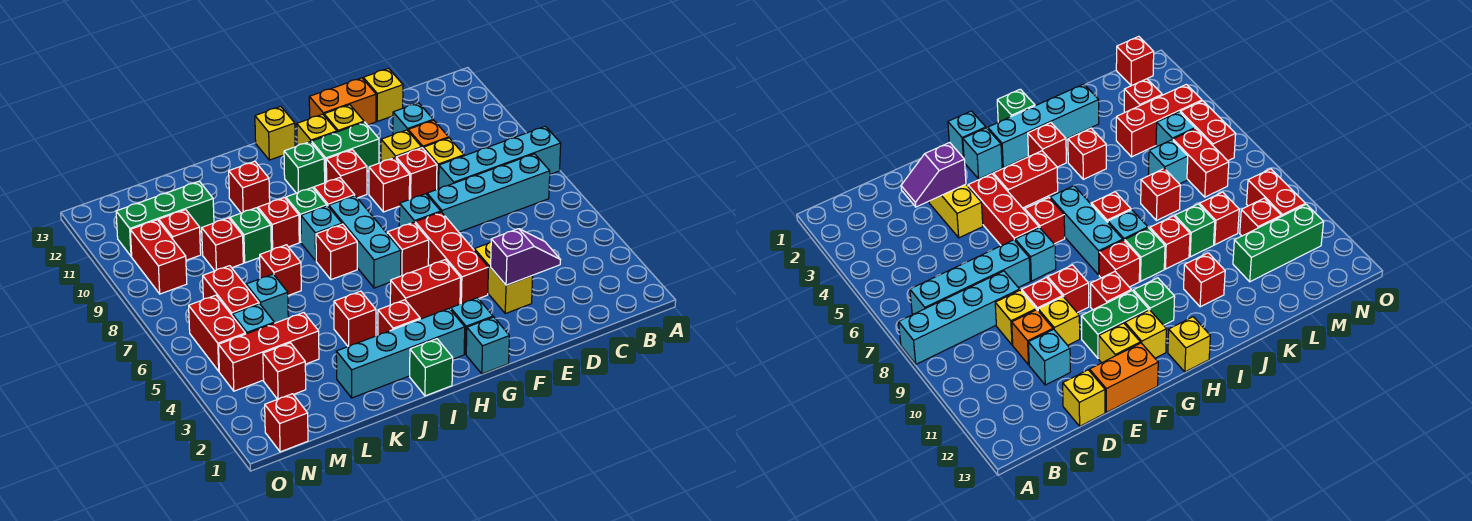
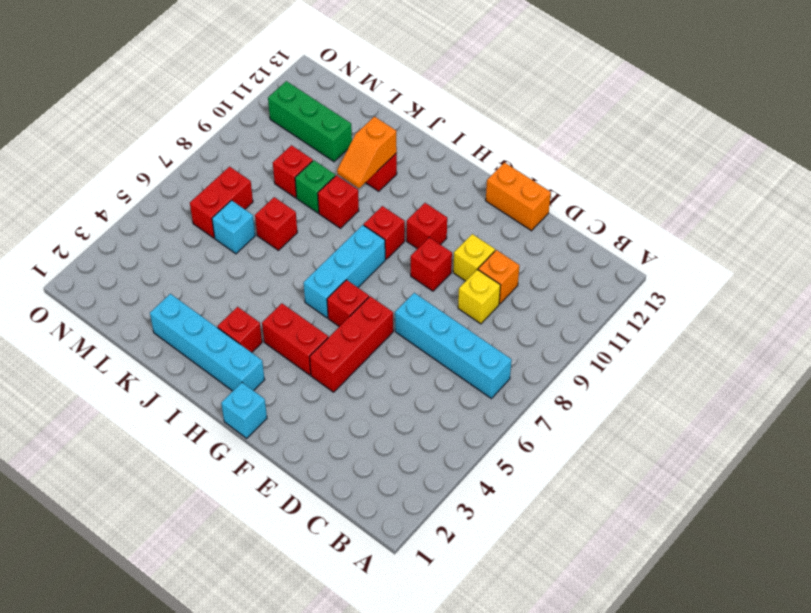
orange slope J10:J11 level 2 top 11 -> none
none -> cyan brick A8:D8 level 1
none -> cyan brick D11 level 1
none -> yellow brick D13 level 1
none -> yellow brick E3:E4 level 1

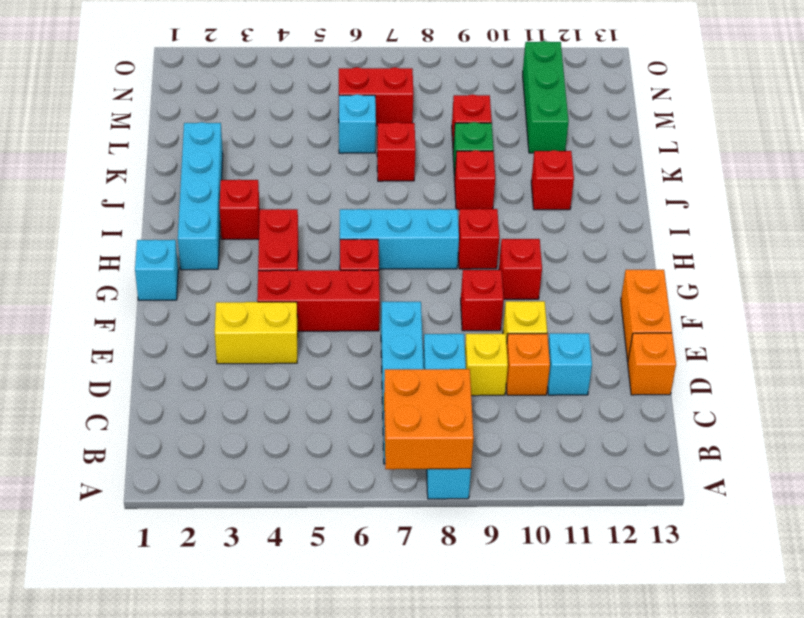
orange brick A7:B8 level 2 -> none
orange brick D13 level 1 -> yellow brick D13 level 1
none -> red brick E9 level 1
none -> cyan brick F7 level 1
none -> green brick F11:G11 level 1
none -> yellow brick F12 level 1

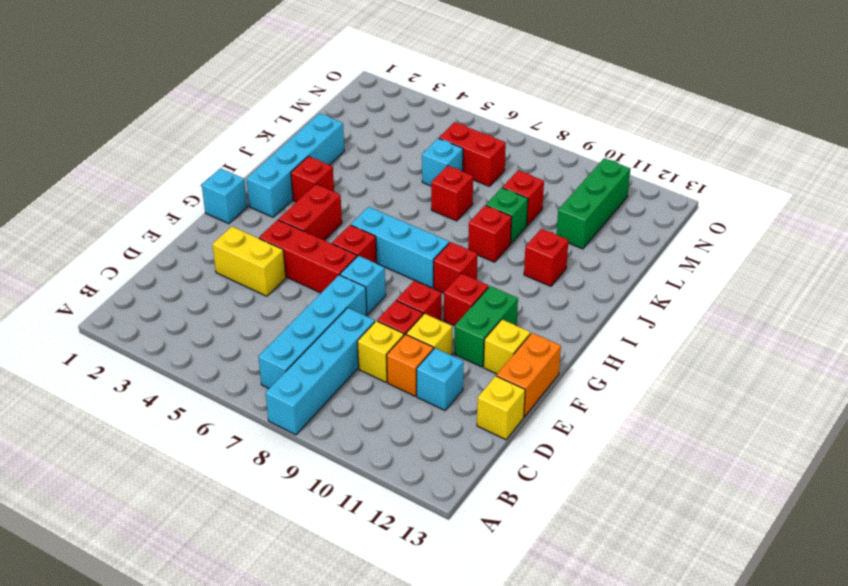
none -> cyan brick G2 level 1
none -> yellow brick G12 level 1
none -> green brick H11 level 1
none -> yellow brick H13 level 1

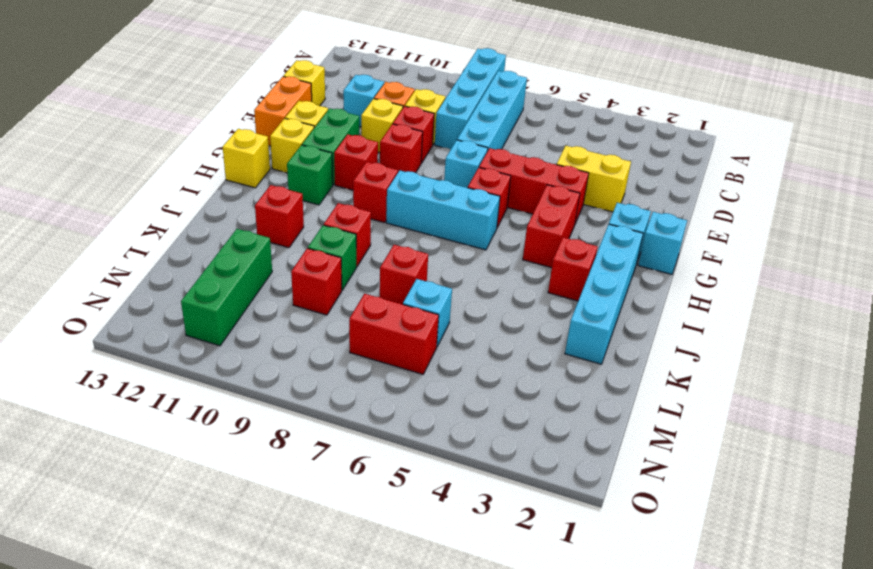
none -> green brick I1 level 1
none -> red brick I7 level 1
none -> cyan brick I8 level 1
none -> green brick I9 level 1

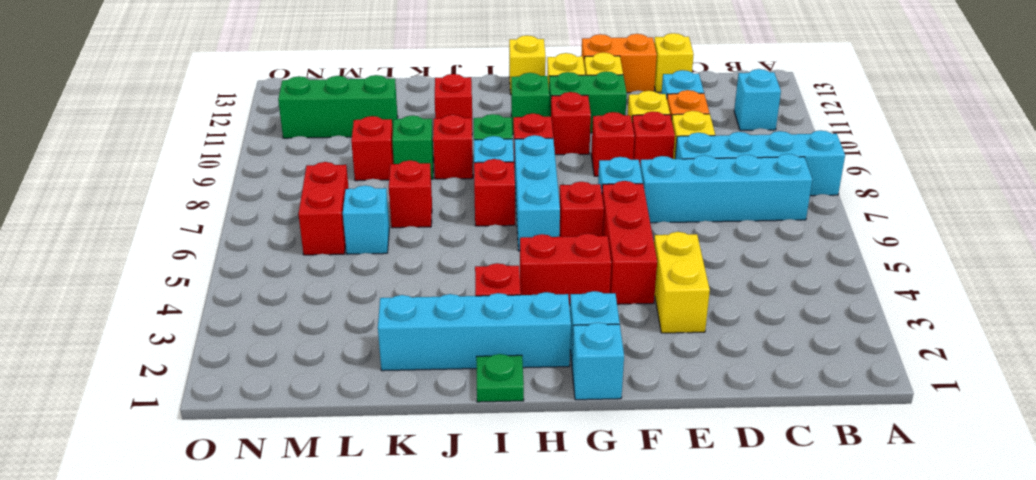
cyan brick B11 level 1 -> cyan brick M5 level 1
green plate I1 level 1 -> green brick I1 level 1
none -> red brick J4 level 1
none -> red brick L4:N4 level 1
none -> red brick M3 level 1
none -> red brick M10 level 1

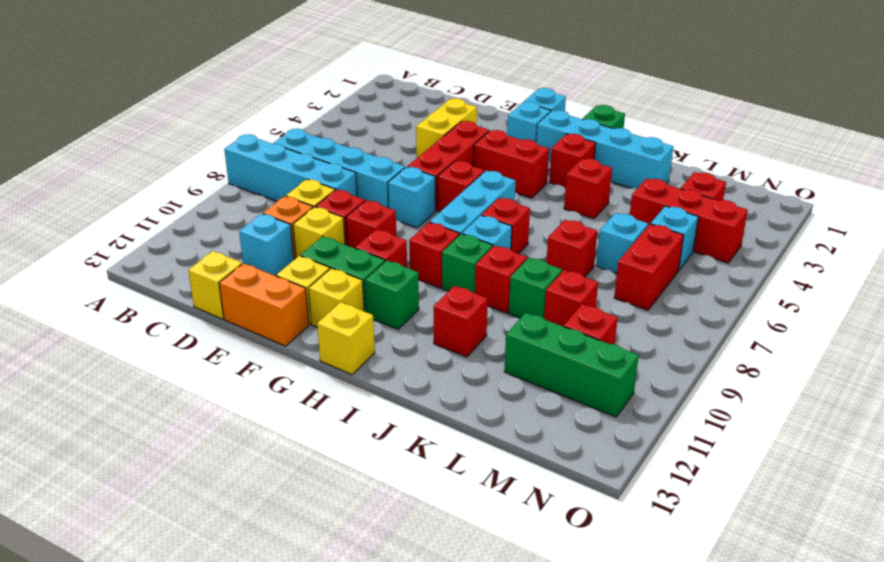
none -> red brick N1 level 1
none -> red brick N5:N6 level 1
none -> red brick N9:N10 level 1
none -> purple slope D3:E3 level 2 top E

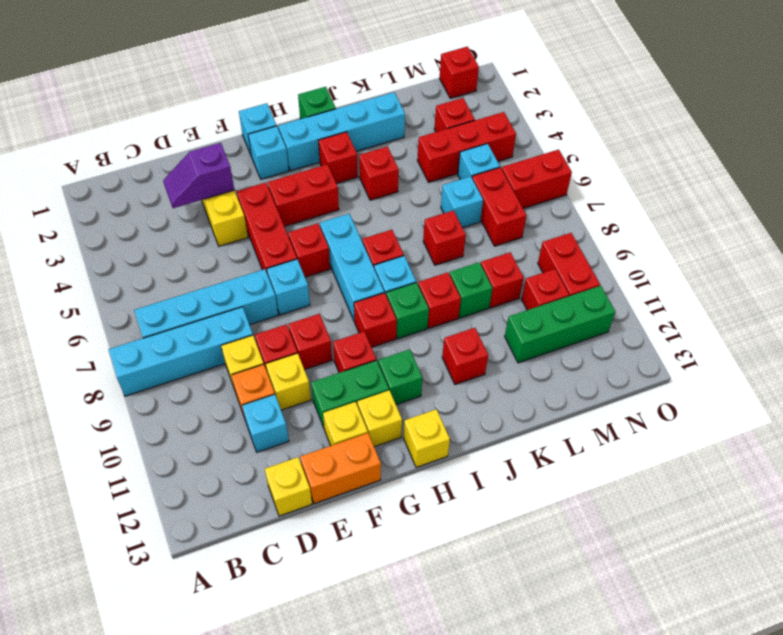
red brick N6:O6 level 1 -> red brick N5:N6 level 1

